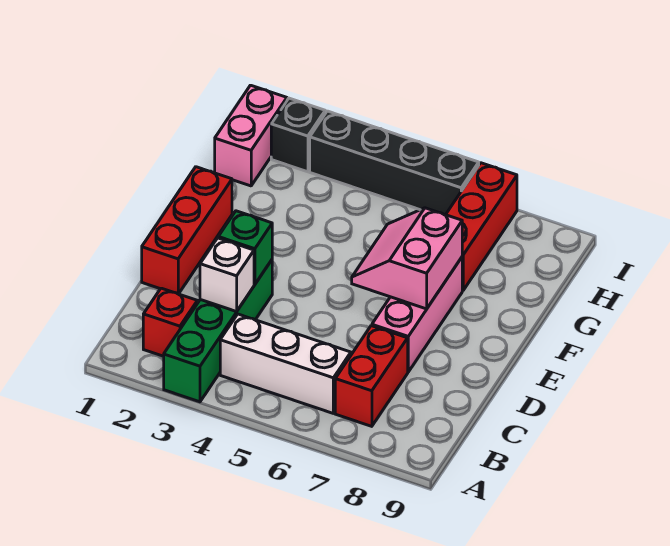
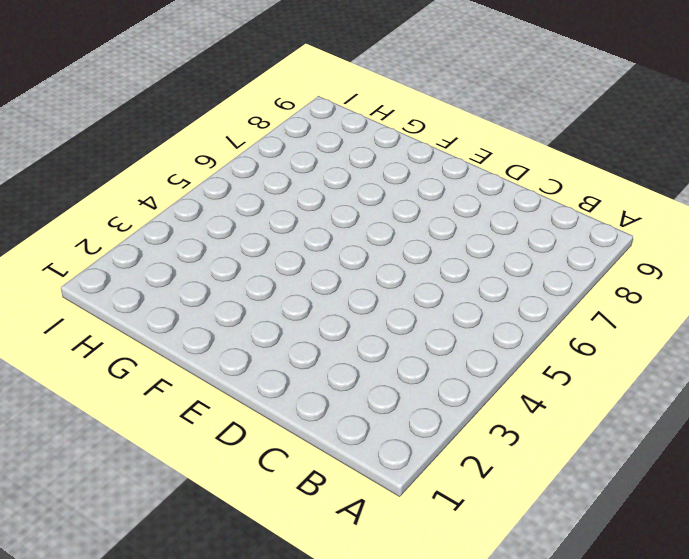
none -> green brick A3:D3 level 1
none -> red brick B2 level 1
none -> white brick B4:B6 level 1

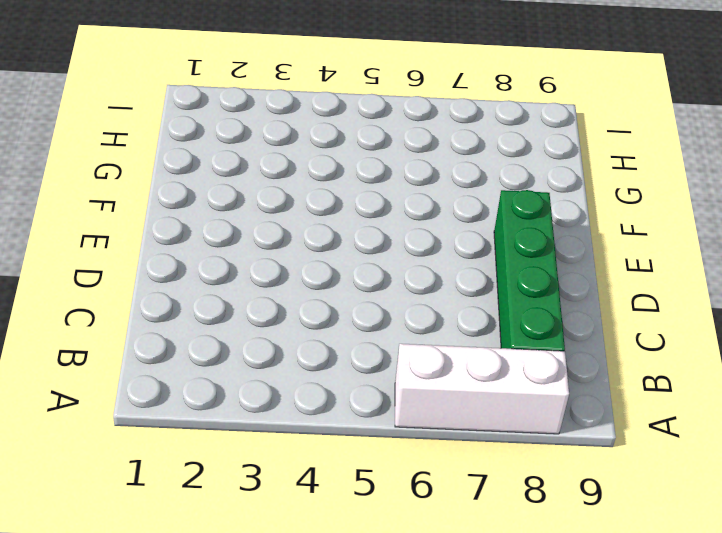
white brick A6:A8 level 1 -> white brick B4:B6 level 1
green brick B8:E8 level 1 -> green brick A3:D3 level 1
none -> red brick B2 level 1
none -> red brick B7:C7 level 1
none -> red brick D1:F1 level 1

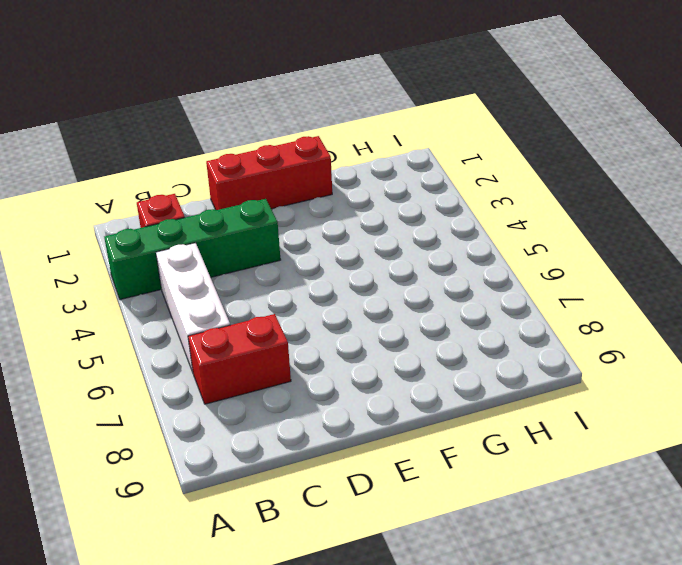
none -> pink brick D7:F7 level 1
none -> red brick G7:I7 level 1
none -> pink brick H1:I1 level 1

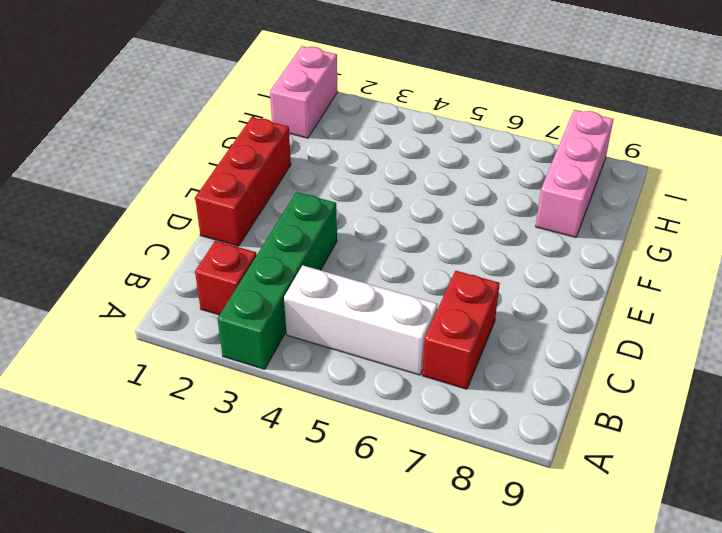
pink brick G8:I8 level 1 -> pink brick D7:F7 level 1
none -> red brick G7:I7 level 1
none -> black brick I2 level 1
none -> black brick I3:I6 level 1

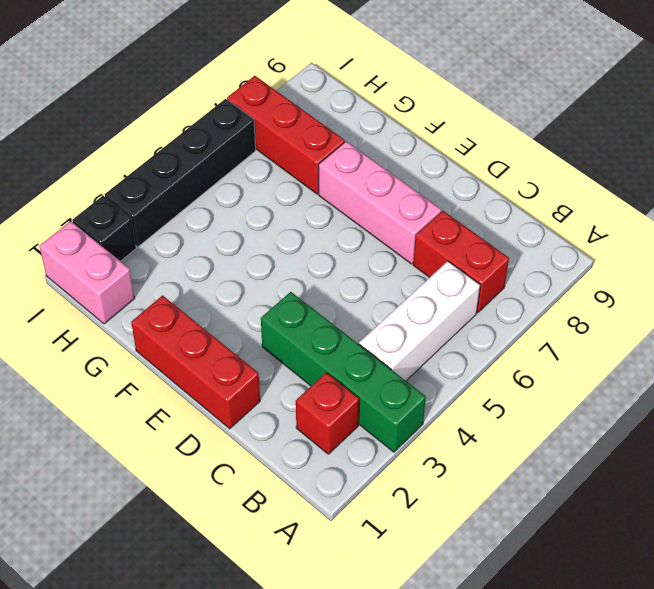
none -> white brick C3 level 2
none -> green brick D3 level 2
none -> pink slope E6:F7 level 2 top 7

